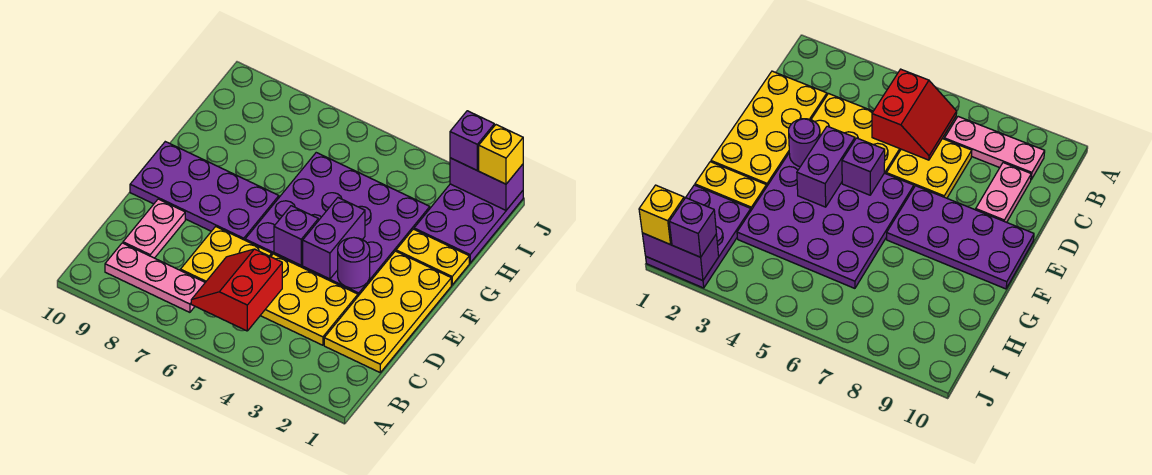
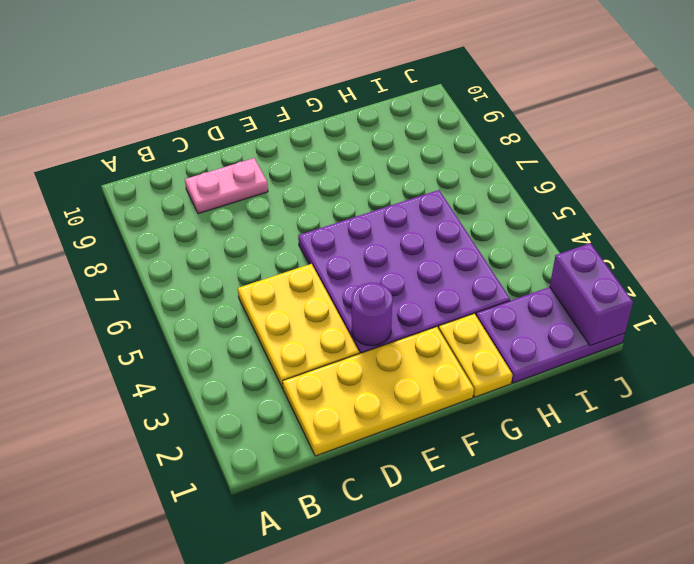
none -> pink plate B7:B9 level 1
none -> yellow plate C6:D7 level 1
none -> purple plate E7:F10 level 1

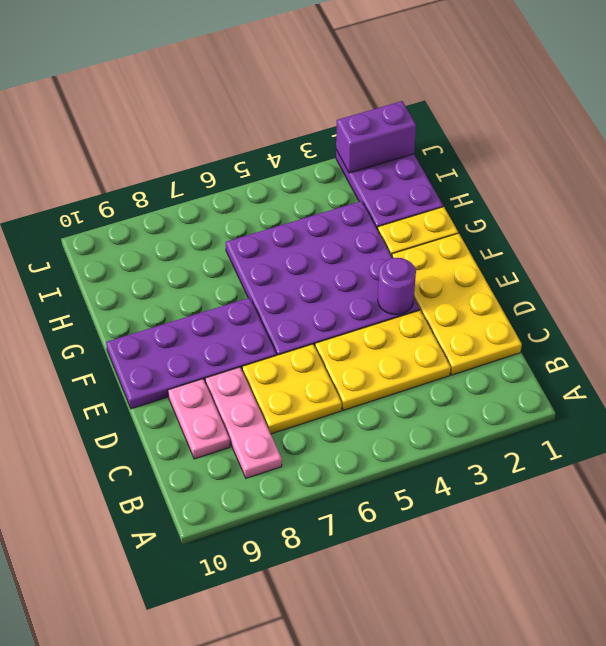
pink plate B8:D8 level 1 -> pink plate B7:B9 level 1
none -> red slope B5:C6 level 2 top 5
none -> purple brick E4:F4 level 2
none -> purple brick E5 level 2

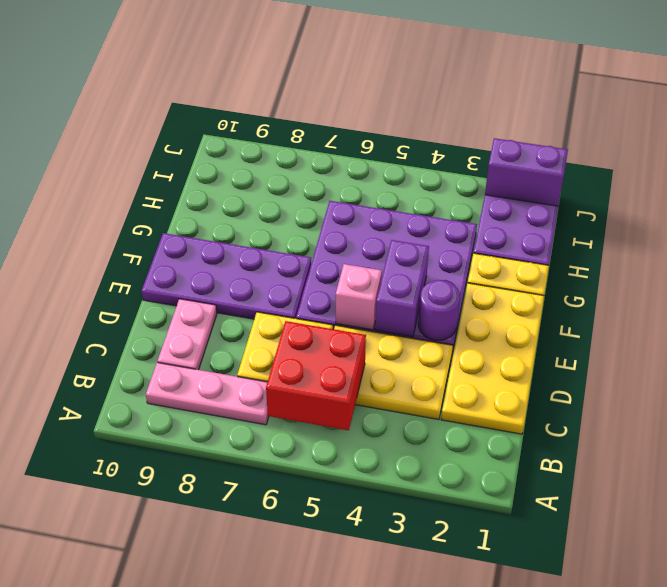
red brick B5:C6 level 2 -> red slope B5:C6 level 2 top 5
pink brick E5 level 2 -> purple brick E5 level 2
none -> yellow brick J1 level 3
none -> purple brick J2 level 3

